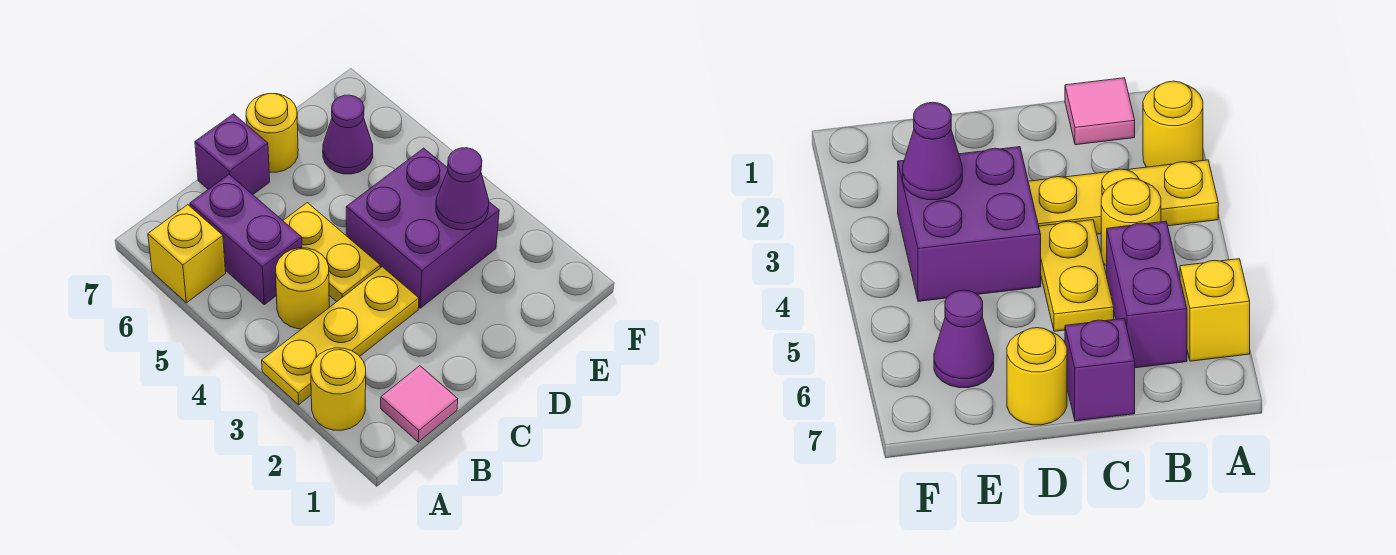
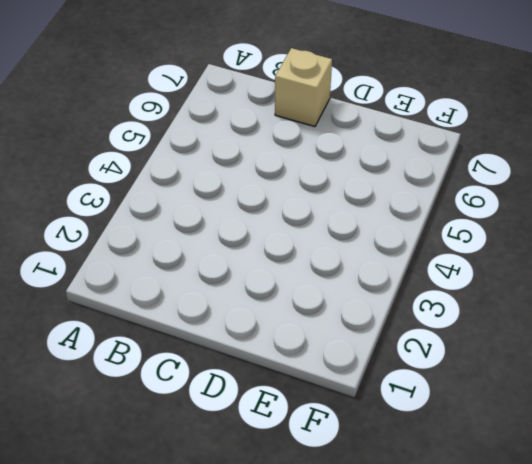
tan brick C7 level 1 -> purple brick C7 level 1
none -> yellow round brick A2 level 1
none -> yellow plate A3:C3 level 1
none -> yellow brick A6 level 1

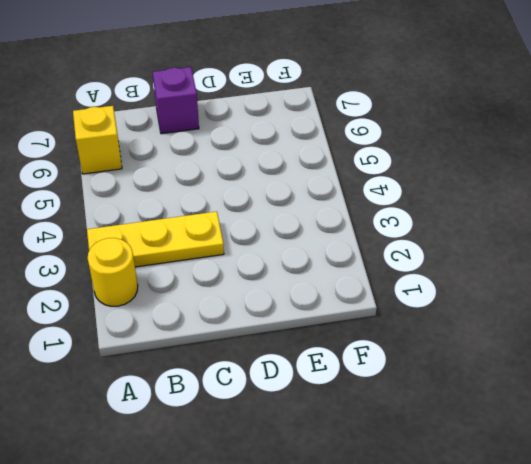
none -> pink tile B1 level 1
none -> yellow round brick B4 level 1
none -> purple brick B5:B6 level 1

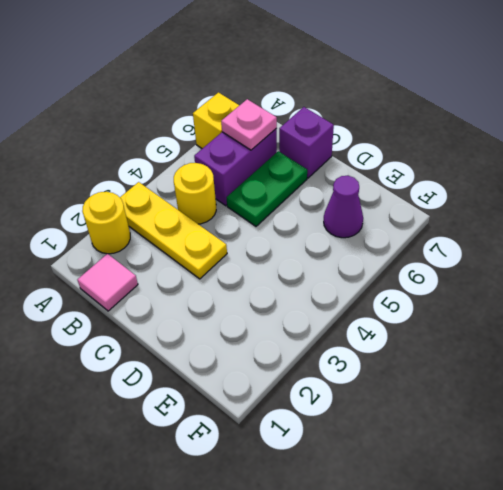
pink plate B6 level 2 -> none
green plate C5:C6 level 1 -> yellow plate C4:C5 level 1
none -> purple brick D3:E4 level 1
none -> yellow round brick D7 level 1
none -> purple cone E3 level 2

